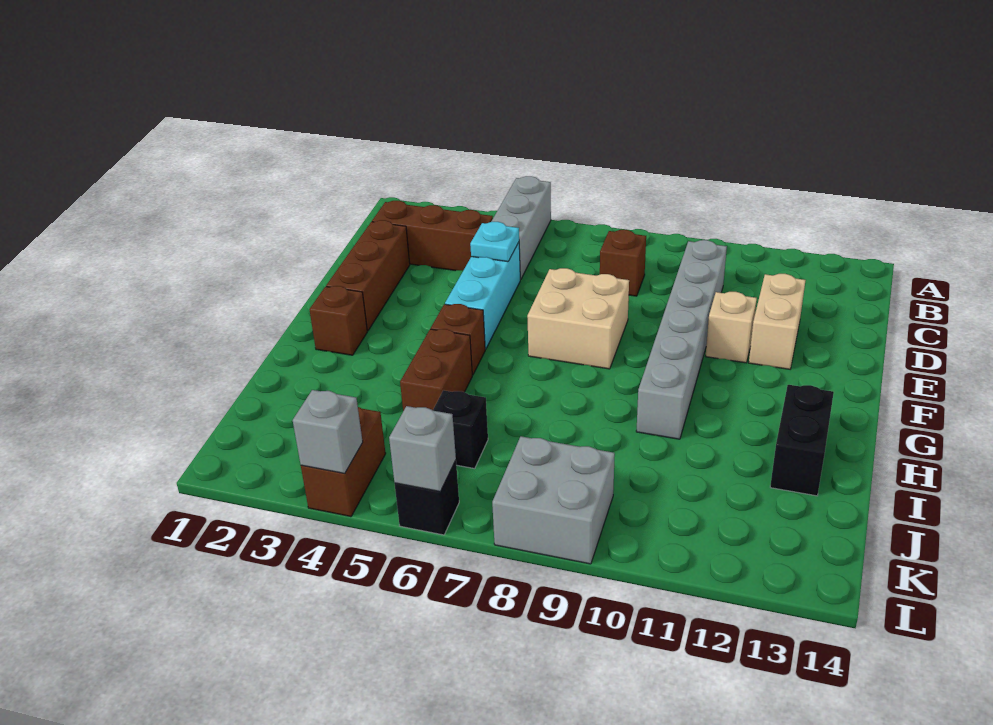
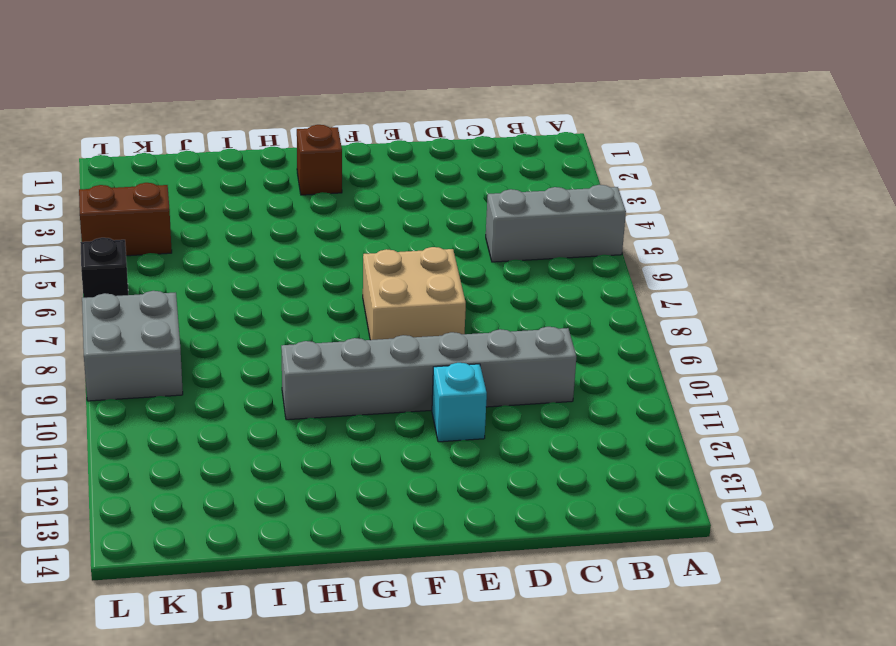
cyan brick E11 level 1 -> tan brick E11 level 1
none -> brown brick C2:C4 level 1
none -> brown brick C8 level 1
none -> brown brick D2:F2 level 1

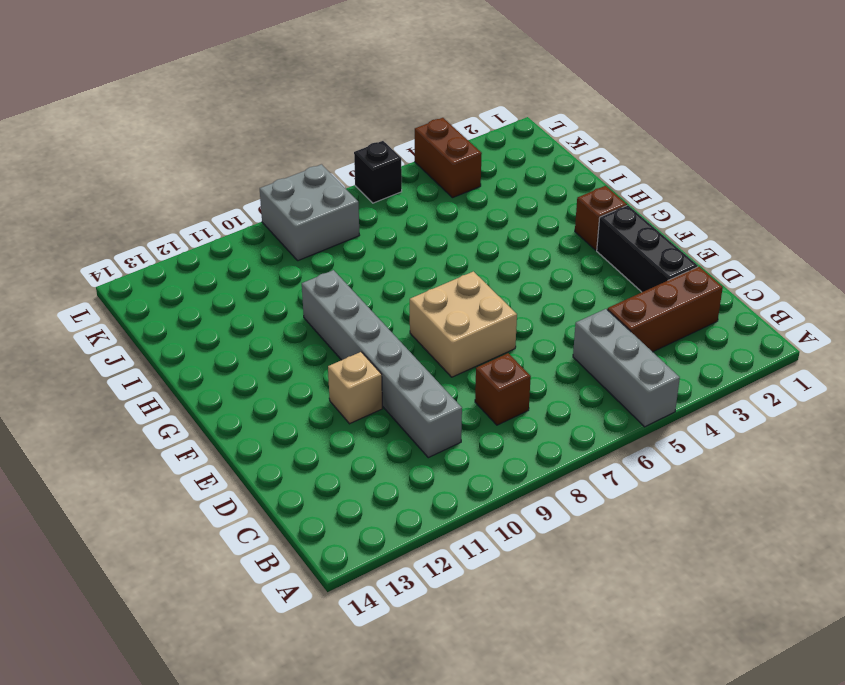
black brick D2:F2 level 1 -> brown brick D2:F2 level 1
none -> cyan brick D5:F5 level 1
none -> tan brick D12:E12 level 1
none -> brown brick G5 level 1

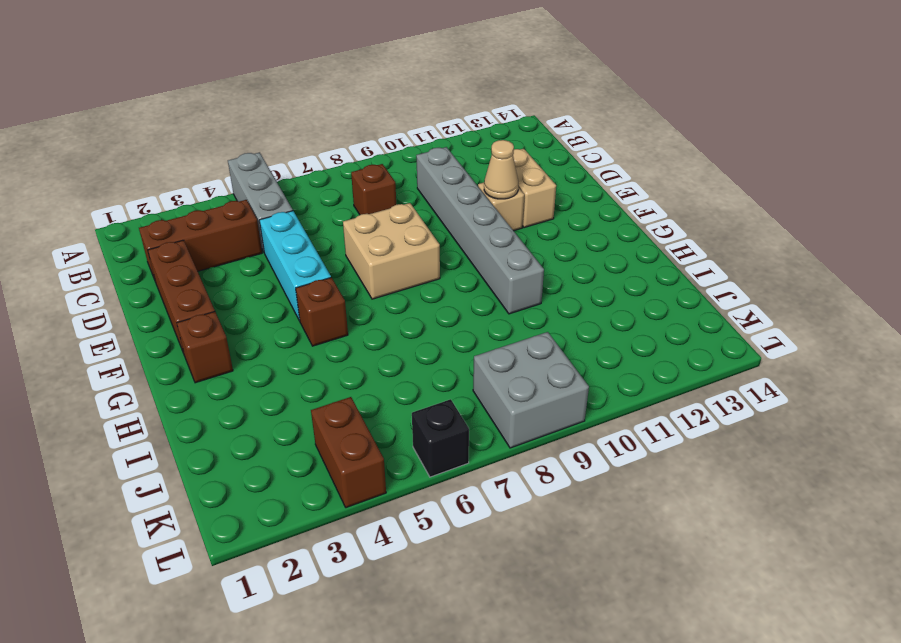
tan cone E11 level 2 -> none
none -> brown brick H5:I5 level 1
none -> black brick H13:I13 level 1
none -> black brick J6 level 1

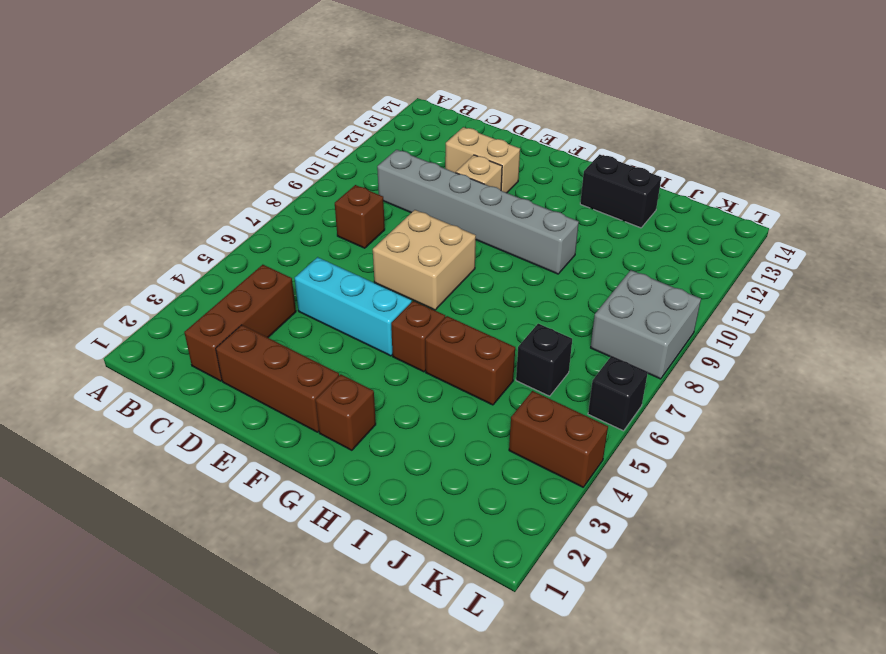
none -> grey brick A5:C5 level 1
none -> cyan plate D5 level 2
none -> grey brick L4 level 2

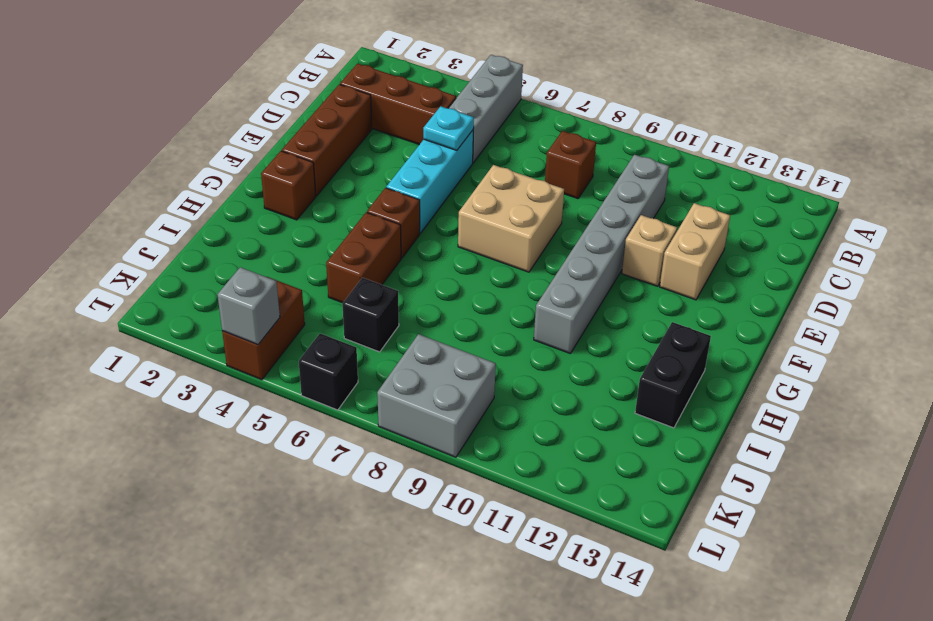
none -> grey brick L6 level 2

